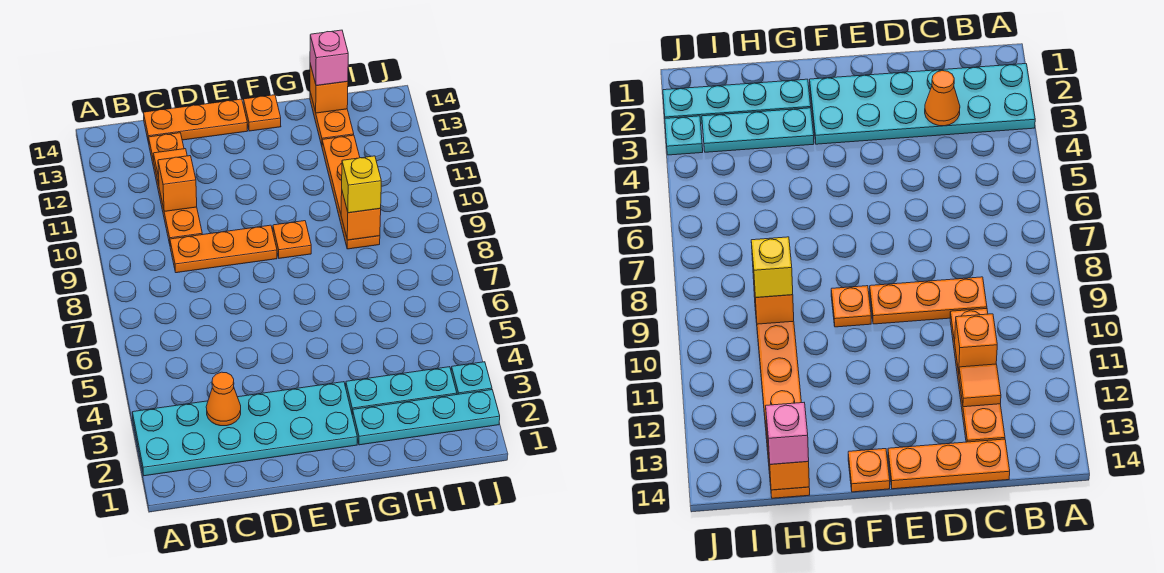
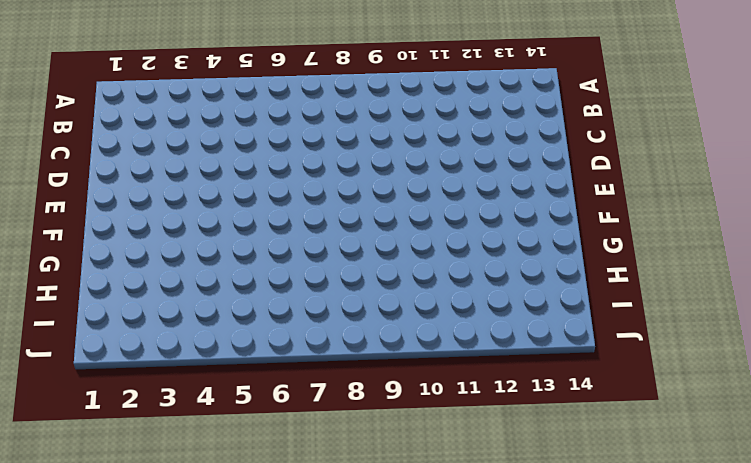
none -> cyan plate A2:F3 level 1
none -> orange plate C9:E9 level 1
none -> orange plate C10:C13 level 1

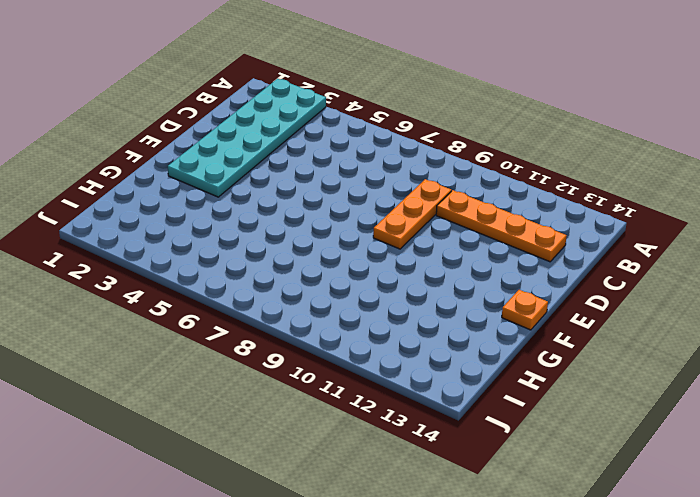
none -> orange plate C14:E14 level 1
none -> orange plate F9 level 1
none -> cyan plate G2:J2 level 1

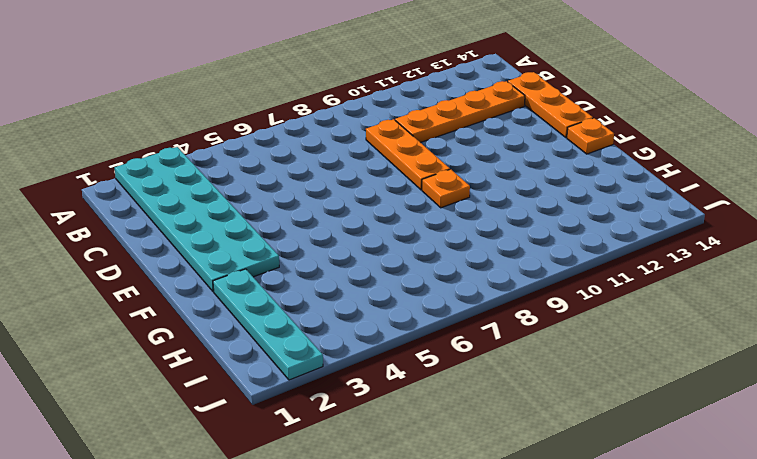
none -> cyan plate G3:I3 level 1
none -> orange plate H9:H12 level 1
none -> orange plate H13:H14 level 1

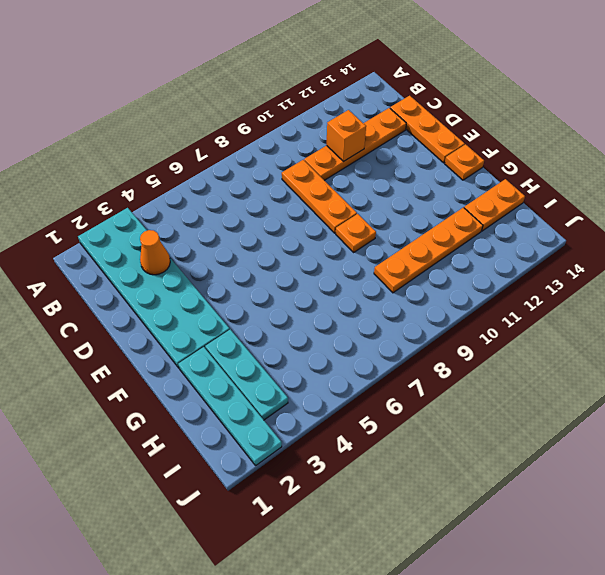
none -> cyan plate J3 level 1
none -> orange tile C12 level 2
none -> orange brick H9 level 2

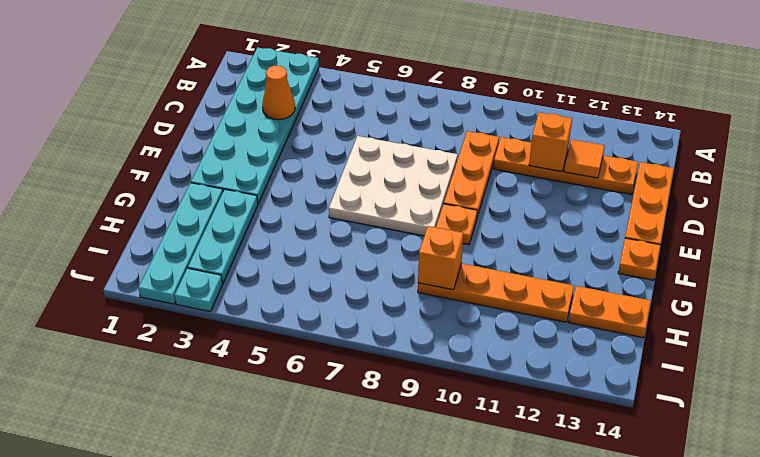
white plate D6:F8 level 1 -> none
none -> orange brick H14 level 2
none -> yellow brick H9 level 3
none -> pink brick H14 level 3

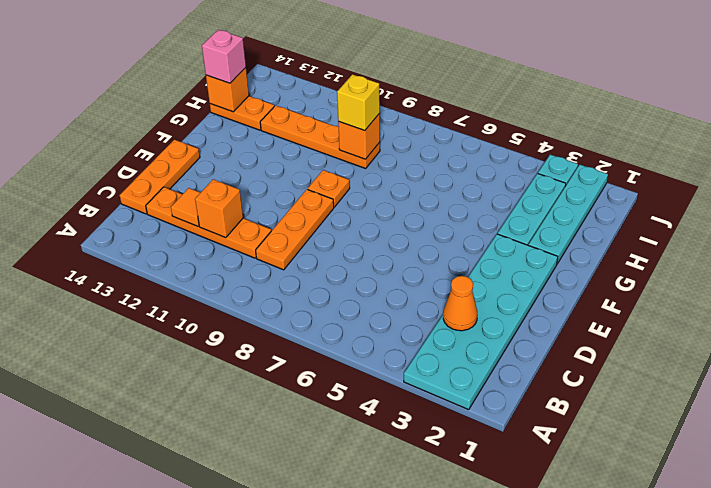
none -> orange plate F14 level 1

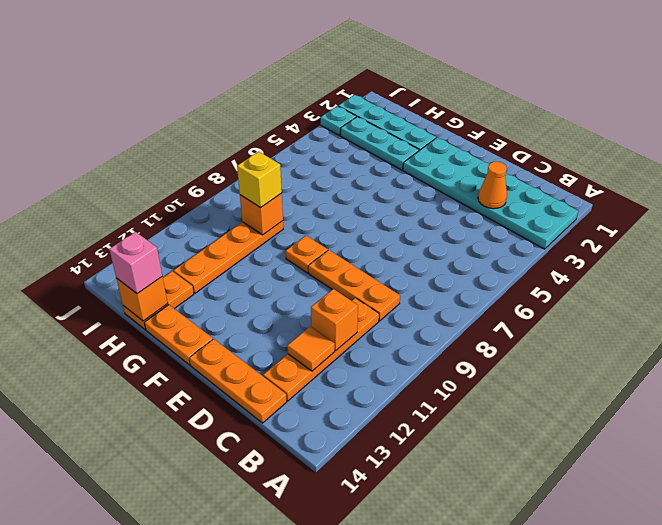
orange plate F14:G14 level 1 -> orange plate F14 level 1

